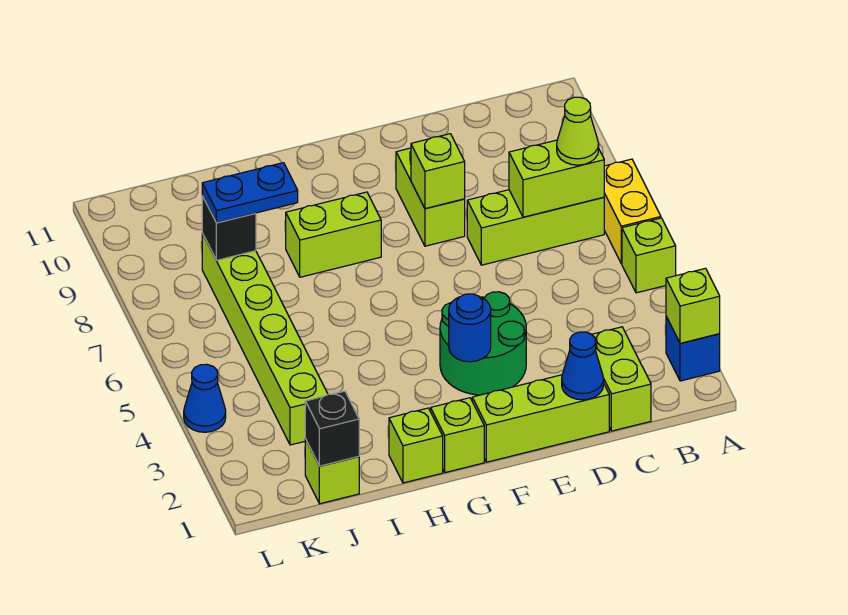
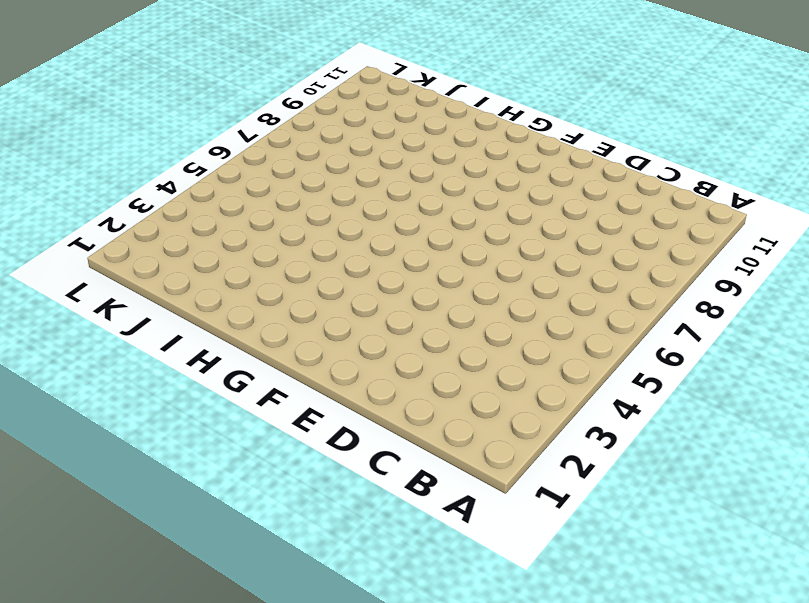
none -> blue brick A2 level 1
none -> lime brick A5 level 1
none -> yellow brick A6:A7 level 1

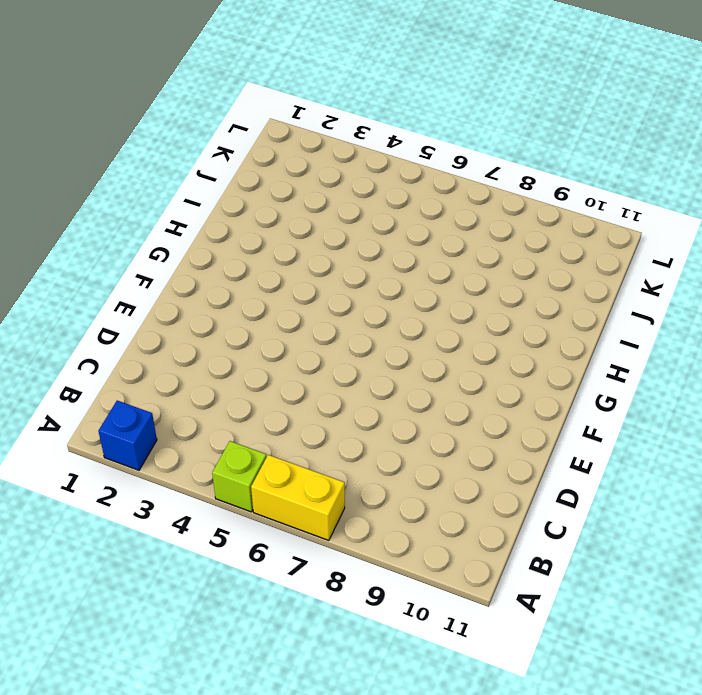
none -> lime brick B7:D7 level 1
none -> lime brick C1:C2 level 1
none -> lime brick D1:F1 level 1

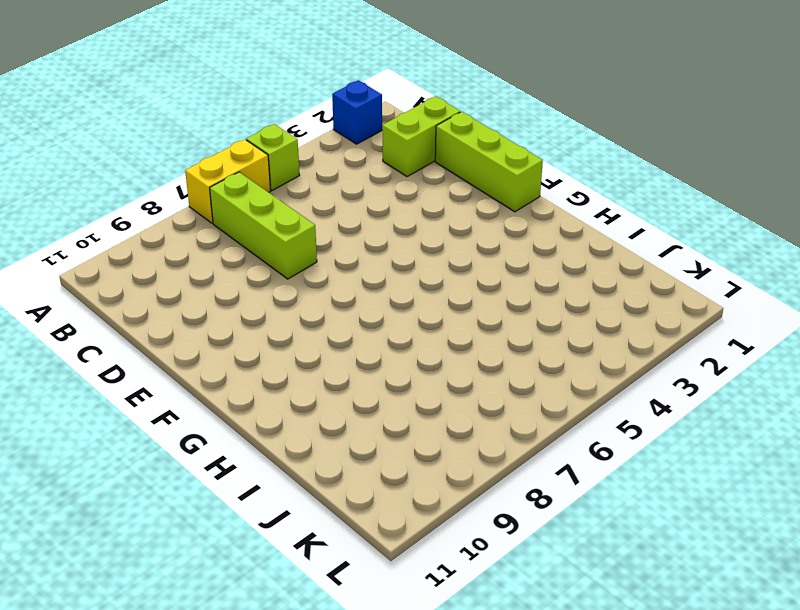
none -> green round brick E3:F4 level 1
none -> lime brick E8:E9 level 1
none -> lime brick G1 level 1

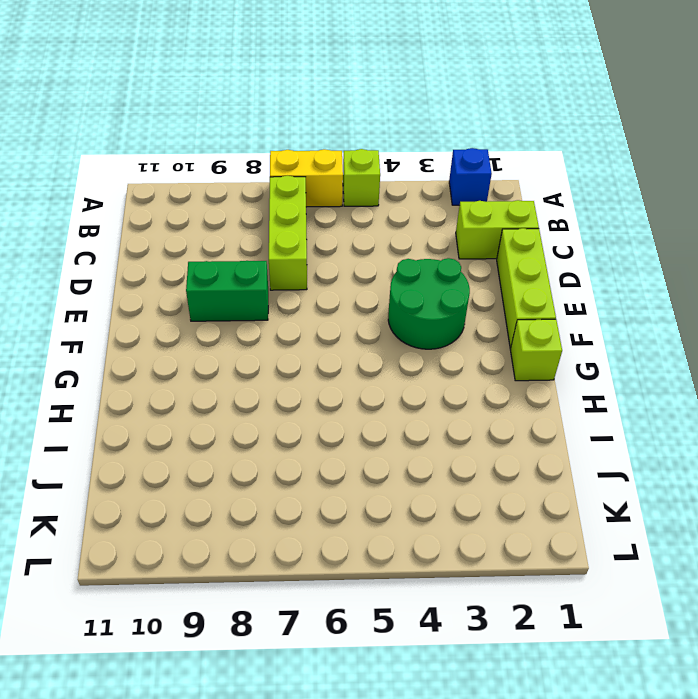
green brick E8:E9 level 1 -> lime brick E8:E9 level 1
none -> lime brick G8:H8 level 1
none -> lime brick H1 level 1
none -> lime brick J1 level 1

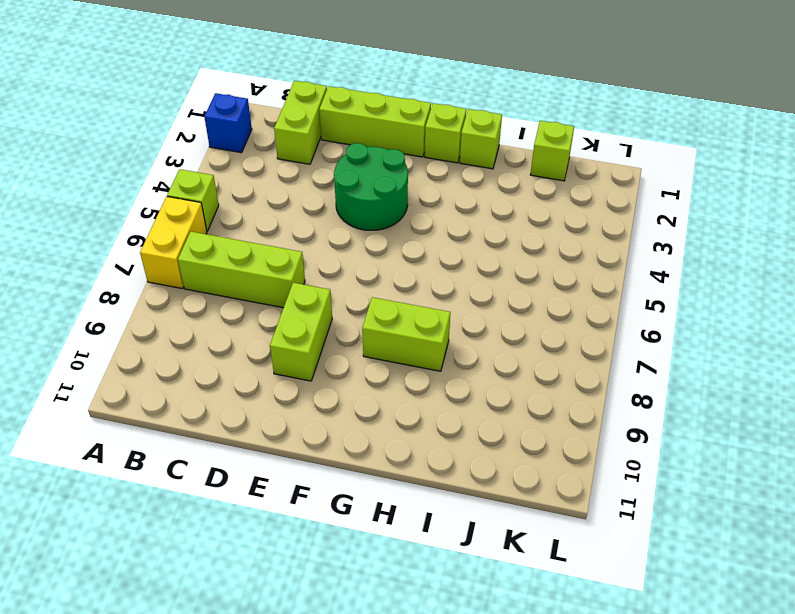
none -> lime brick J3:J8 level 1
none -> blue cone L4 level 1
none -> lime brick A2 level 2

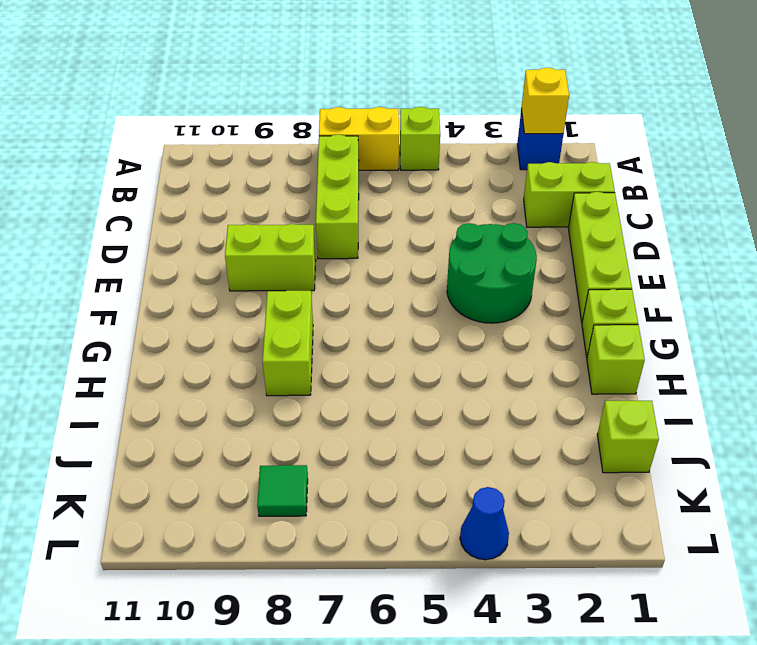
yellow brick A2 level 2 -> lime brick A2 level 2
green tile K8 level 1 -> none
none -> lime brick J3:J8 level 1
none -> lime brick B7:C7 level 2
none -> blue cone D1 level 2

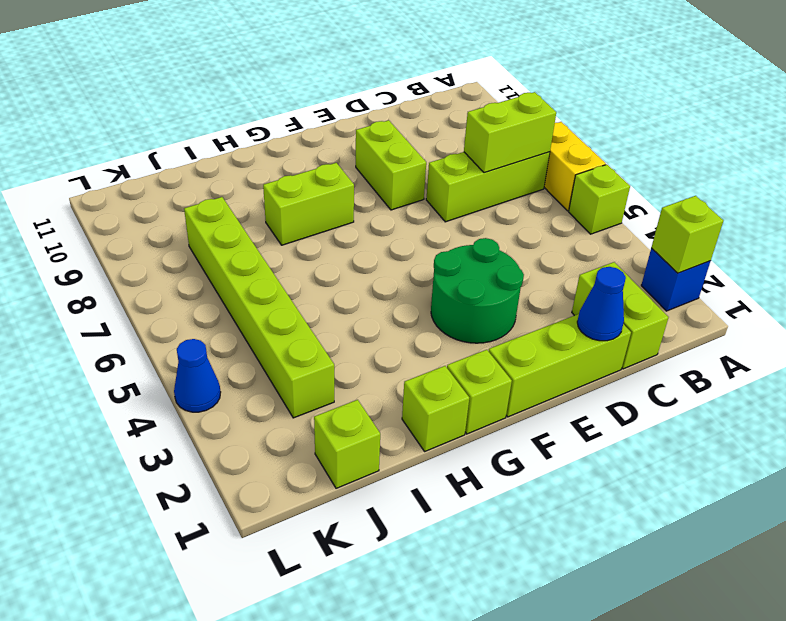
none -> lime brick E8 level 2
none -> blue round brick F3 level 2
none -> black brick J1 level 2

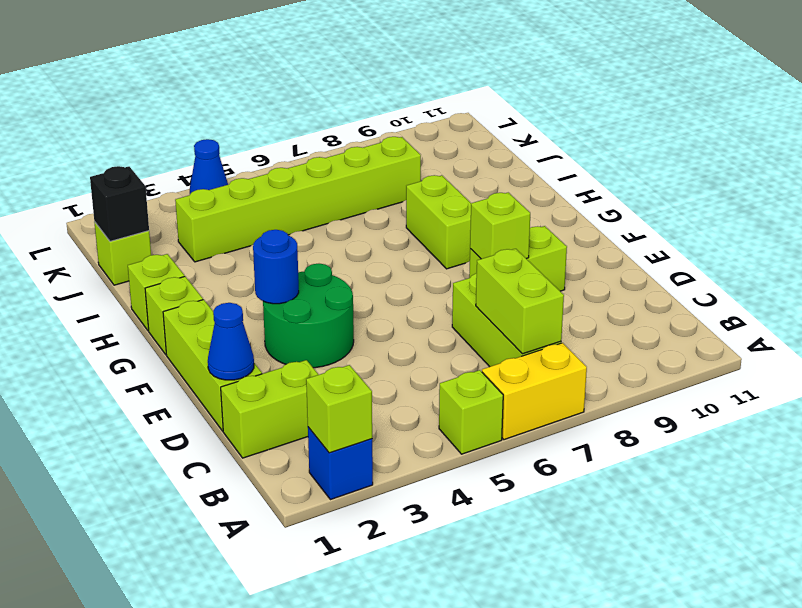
none -> black brick J8 level 2
none -> lime cone B7 level 3
none -> blue plate I8:J8 level 3

